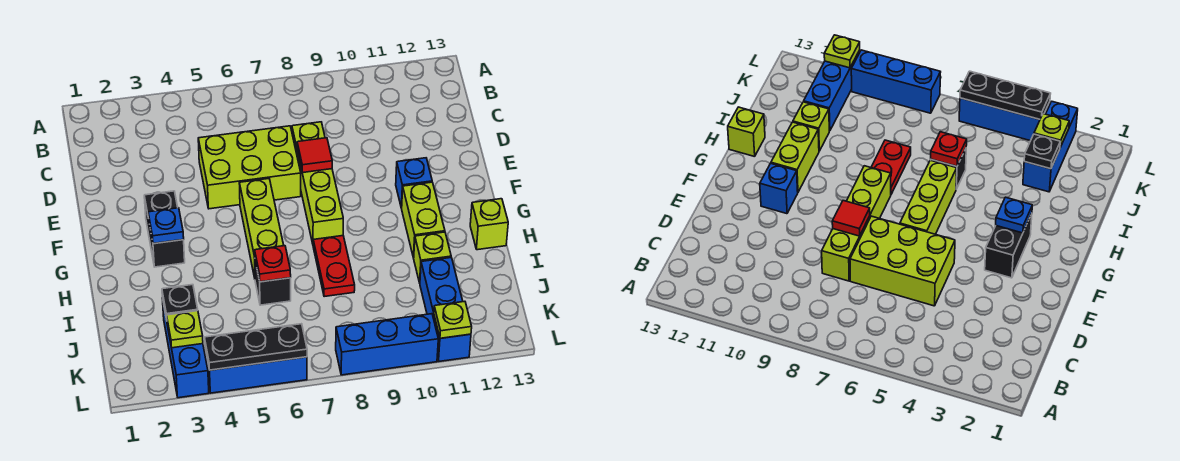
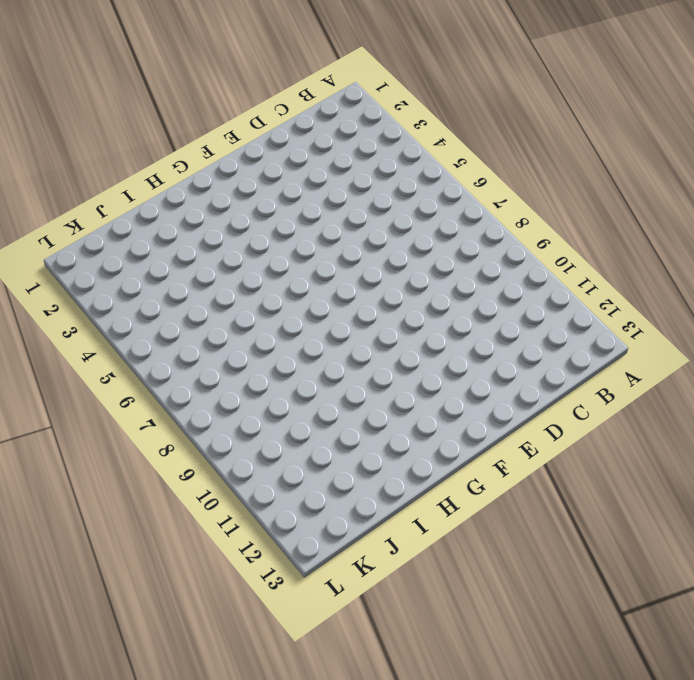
none -> lime brick D5:E7 level 1
none -> lime brick D8:G8 level 1
none -> black brick F3:G3 level 1

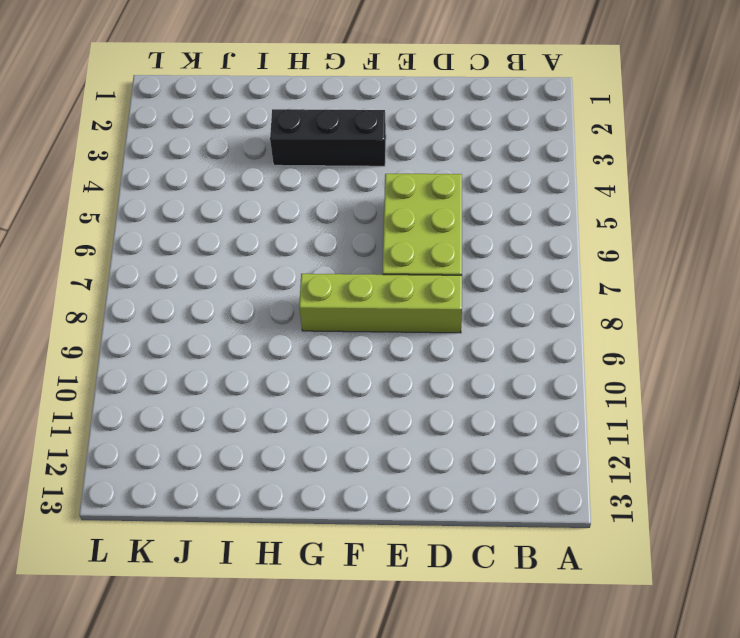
black brick F3:H3 level 1 -> black brick F3:G3 level 1
none -> lime brick F6:H6 level 1
none -> blue brick F11 level 1
none -> lime brick G11:H11 level 1

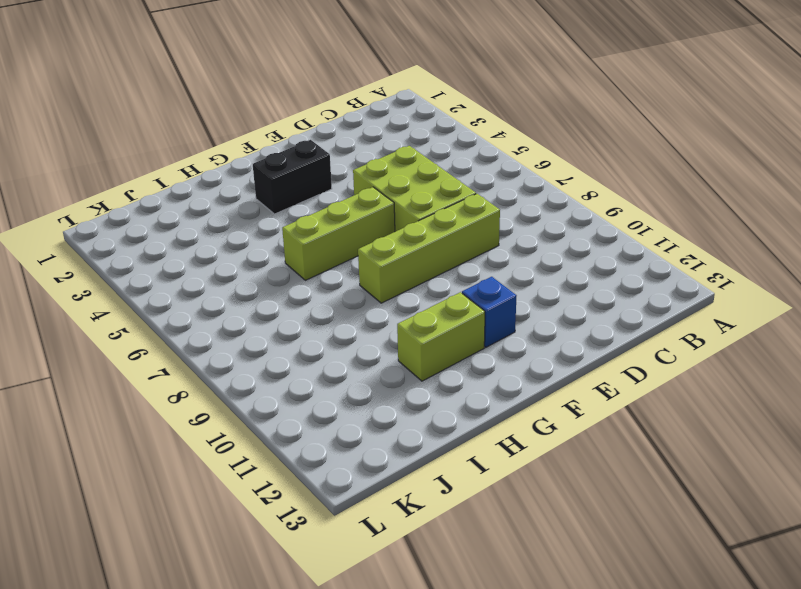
none -> red plate H8:I8 level 1
none -> lime brick H13 level 1
none -> black brick I6 level 1

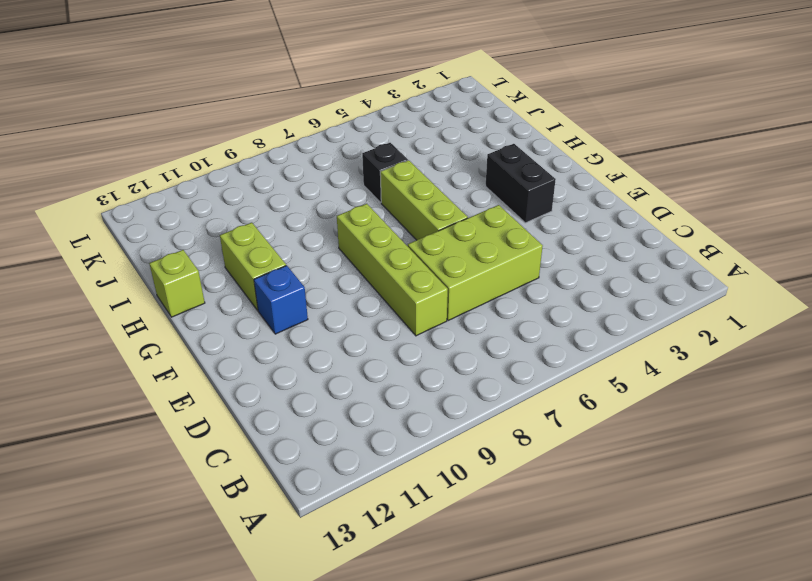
none -> red plate H8:I8 level 1
none -> lime brick I11 level 1
none -> blue brick J3:L3 level 1

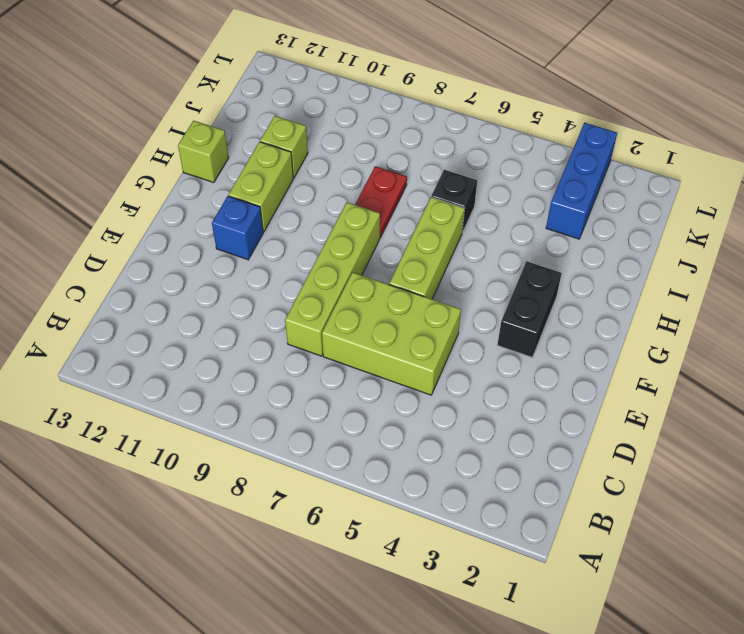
none -> blue brick J11:L11 level 1
none -> blue brick L4:L6 level 1
none -> blue brick L8:L10 level 1

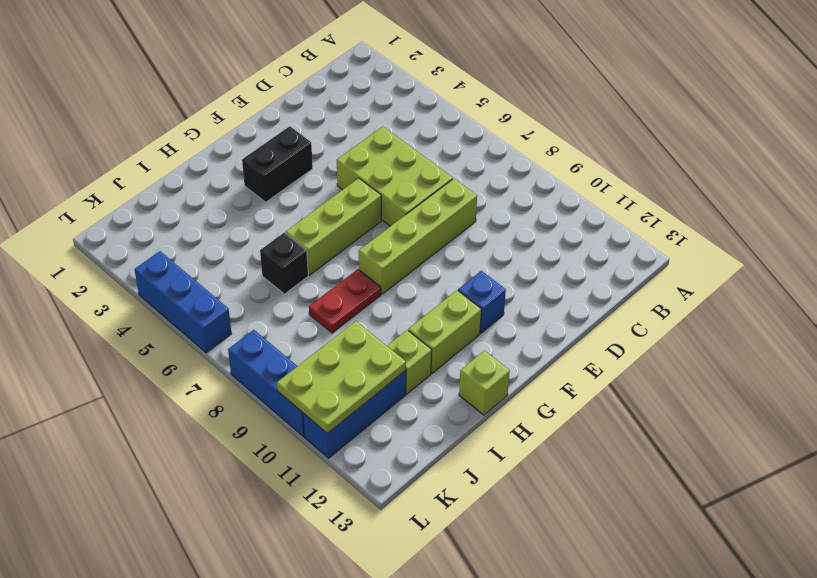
lime plate J10:L11 level 2 -> lime plate L11 level 2
none -> blue brick J3:L3 level 1
none -> red tile E8 level 2
none -> blue plate G3 level 2

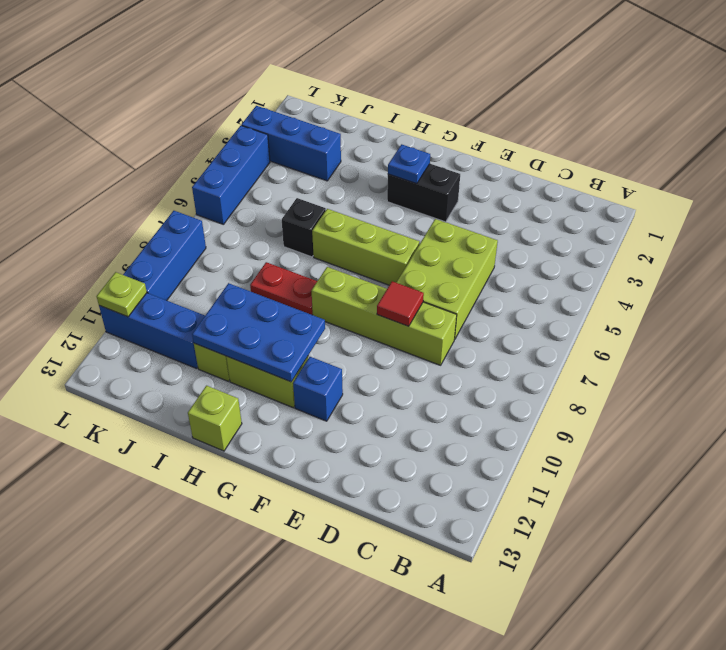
blue plate G10:I11 level 2 -> none
none -> red plate I6 level 2
none -> black plate J3 level 2
none -> lime plate K3 level 2

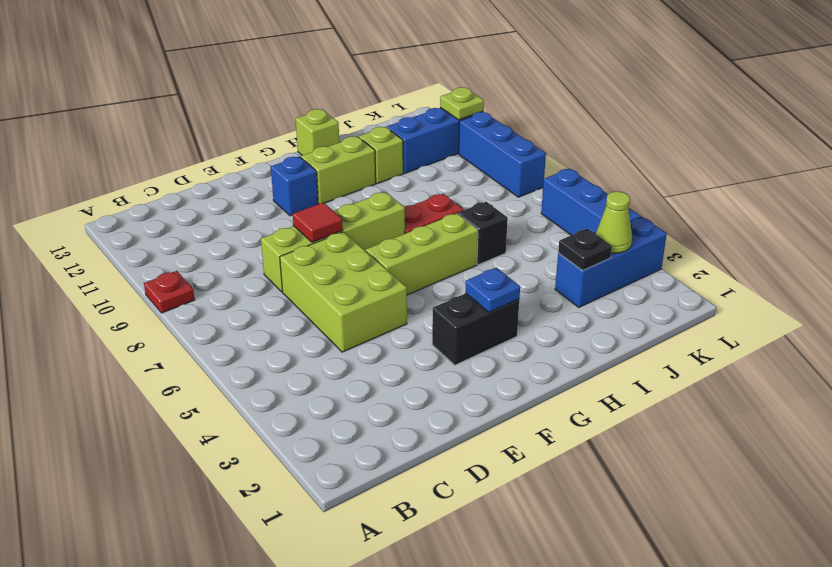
red plate A9 level 1 -> red plate I6 level 2
lime cone K3 level 2 -> lime plate K3 level 2
none -> black plate L4:L6 level 2

